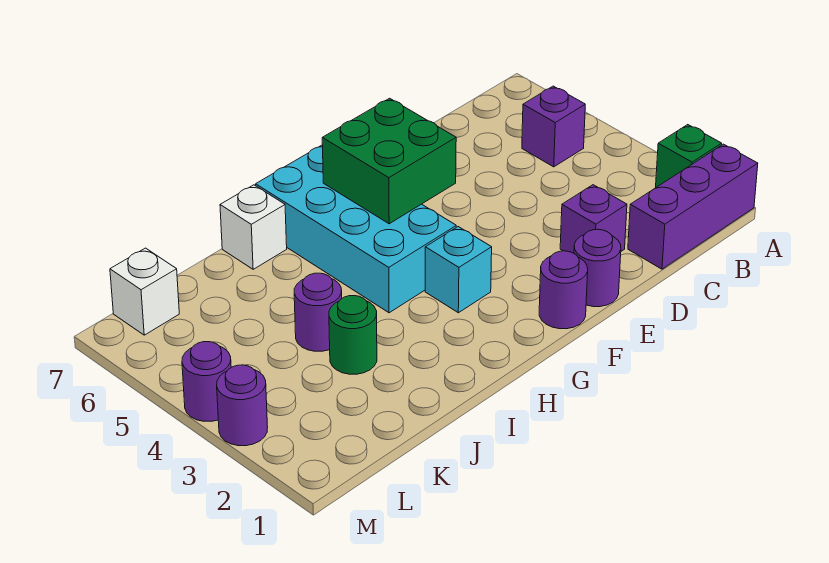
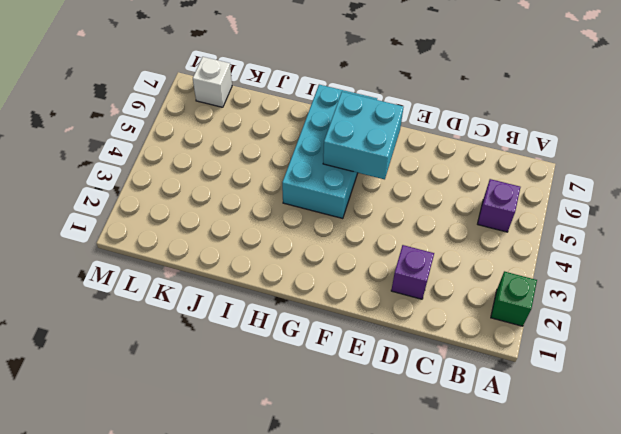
cyan brick F5:G6 level 2 -> green brick F5:G6 level 2
none -> purple brick A1:C1 level 1
none -> purple round brick E1 level 1
none -> purple round brick F1 level 1

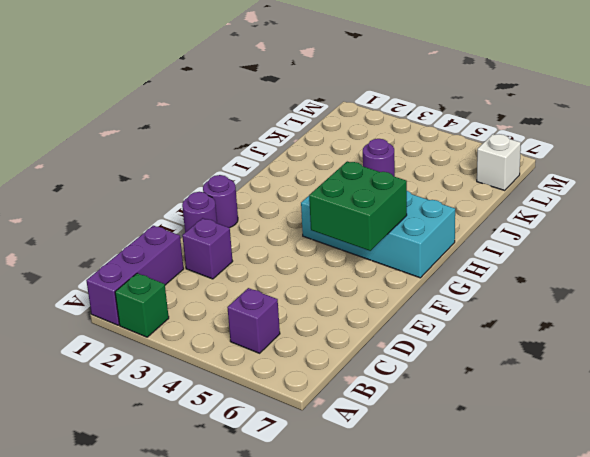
none -> cyan brick G3 level 1
none -> white brick I7 level 1
none -> green round brick J3 level 1

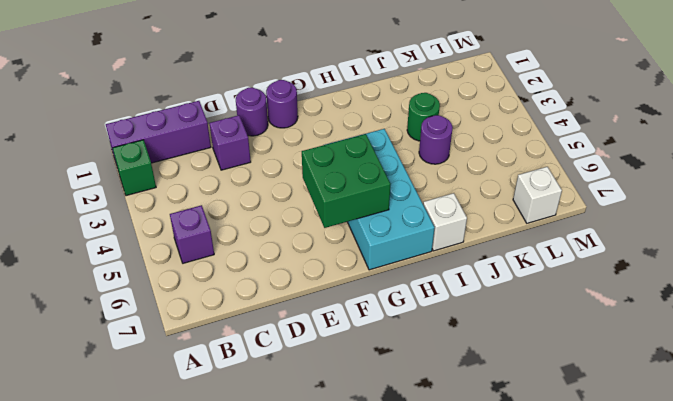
none -> cyan brick G3 level 1
none -> purple round brick M3 level 1
none -> purple round brick M4 level 1

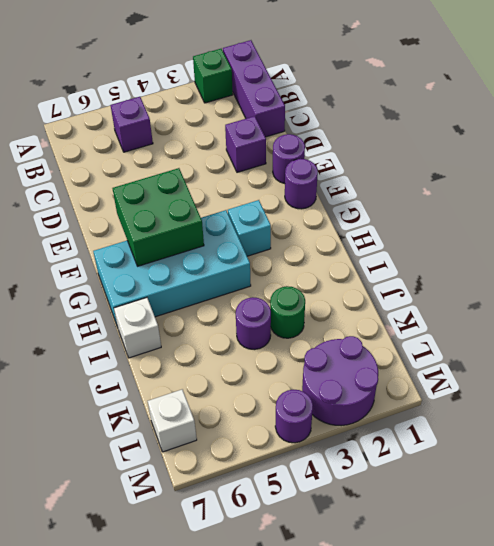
purple round brick L2:M3 level 1 -> purple round brick M3 level 1

